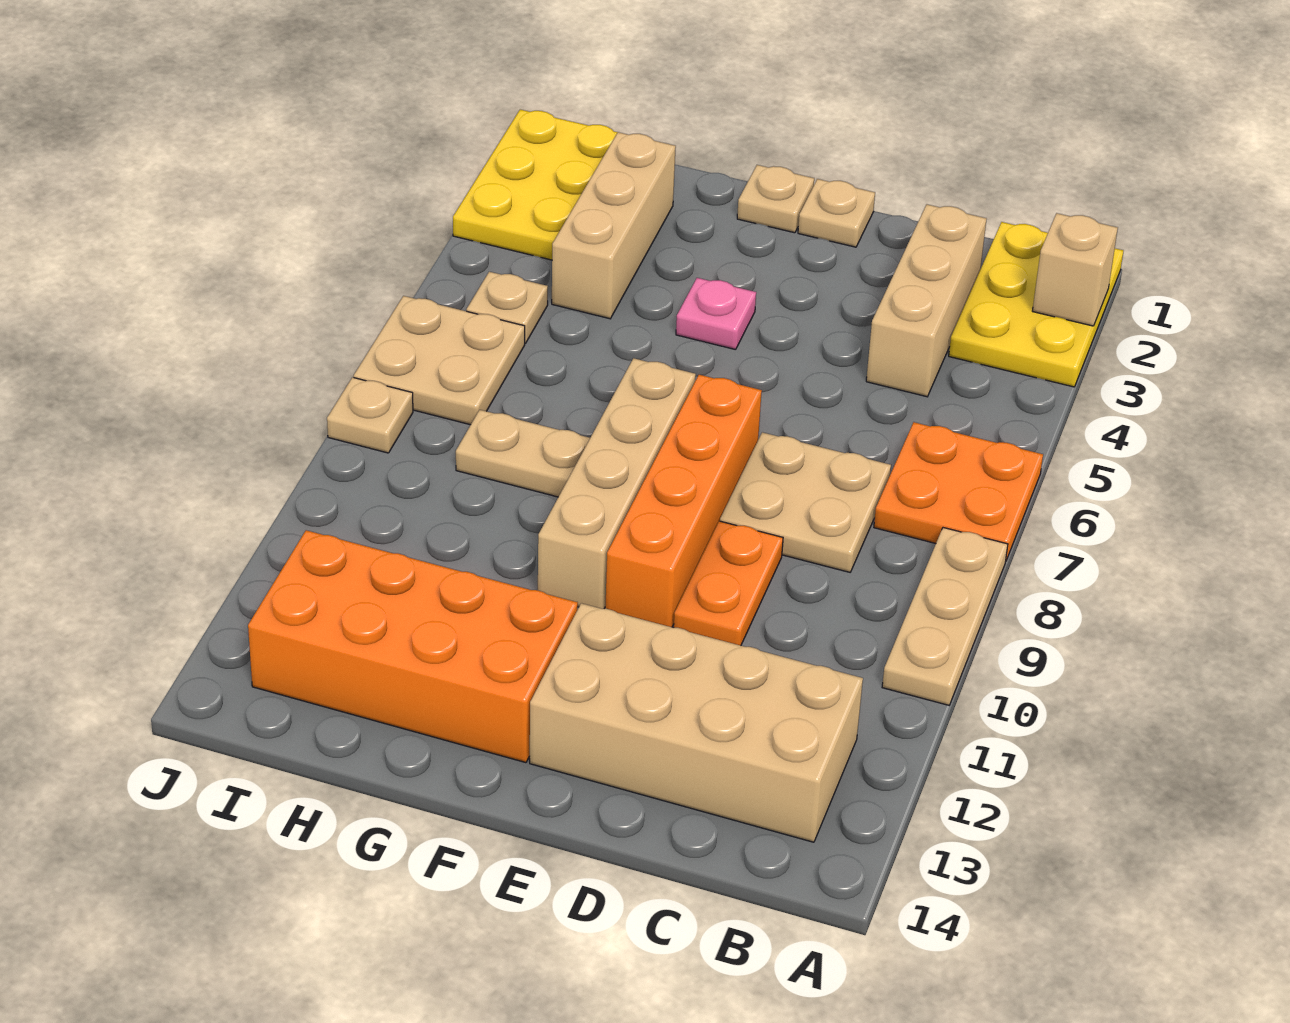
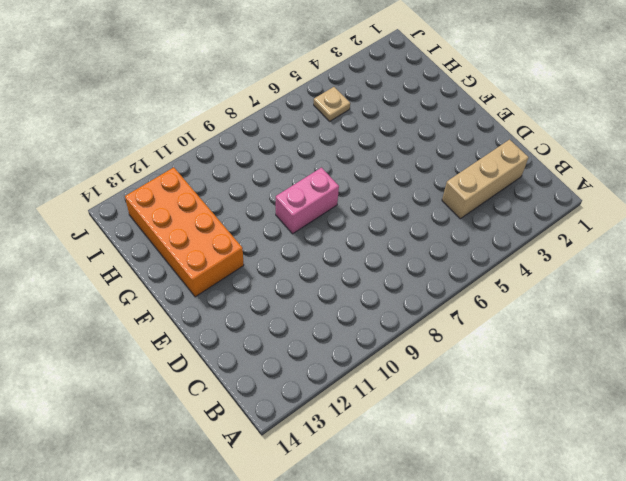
pink brick F8:F9 level 1 -> tan brick F7:F10 level 1
none -> yellow plate A1:B3 level 1
none -> orange plate A6:B7 level 1
none -> tan plate A8:A10 level 1

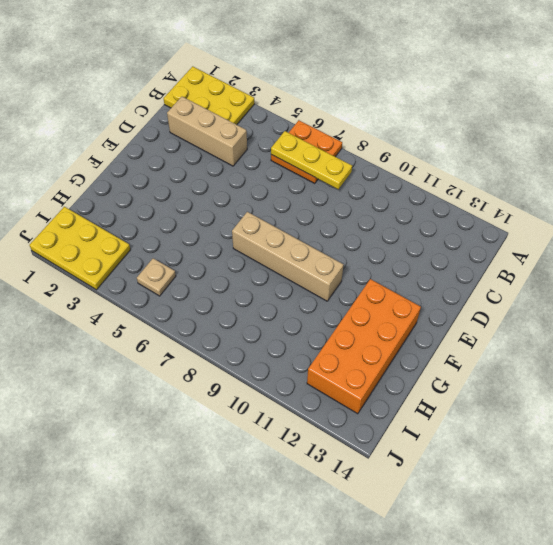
yellow plate B6:B8 level 2 -> none
none -> tan plate A8:A10 level 1
none -> tan brick B12:E13 level 1
none -> tan plate C7:D8 level 1

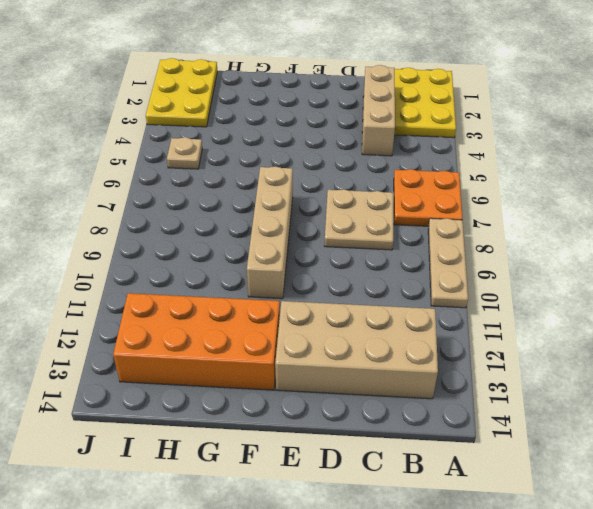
none -> orange plate D9:D10 level 1
none -> tan plate E1 level 1
none -> orange brick E7:E10 level 1

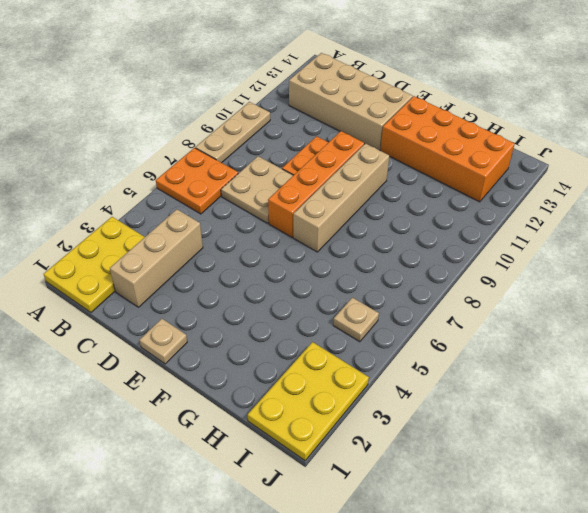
none -> tan plate F1 level 1
none -> pink plate F4 level 1
none -> tan plate G8:H8 level 1

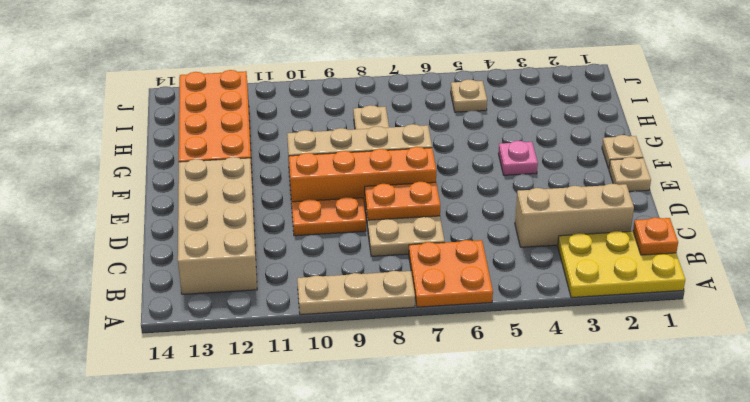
orange plate B1 level 2 -> none
orange plate D7:D8 level 2 -> none
none -> tan brick H2:H4 level 1
none -> yellow plate I1:J3 level 1
none -> tan plate I6:J7 level 1

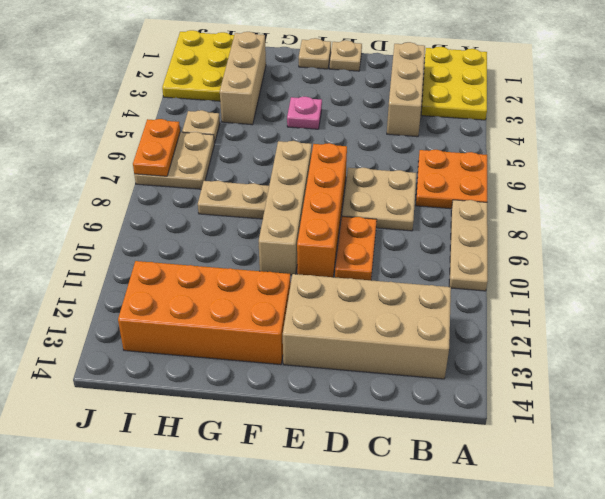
orange plate J6:J7 level 2 -> none
none -> tan plate J8 level 1
none -> tan brick A2 level 2

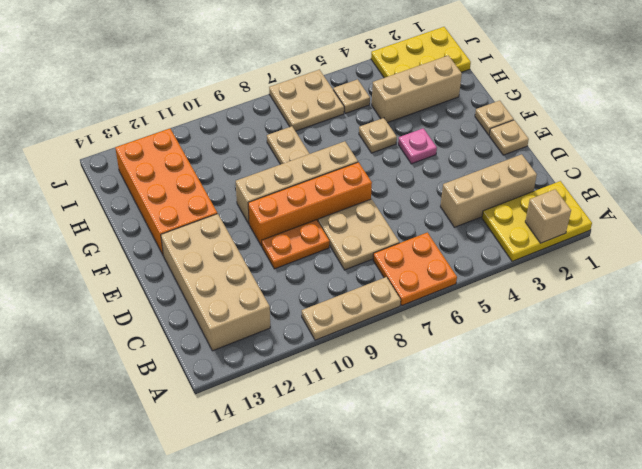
tan plate G5 level 1 -> tan plate J8 level 1

